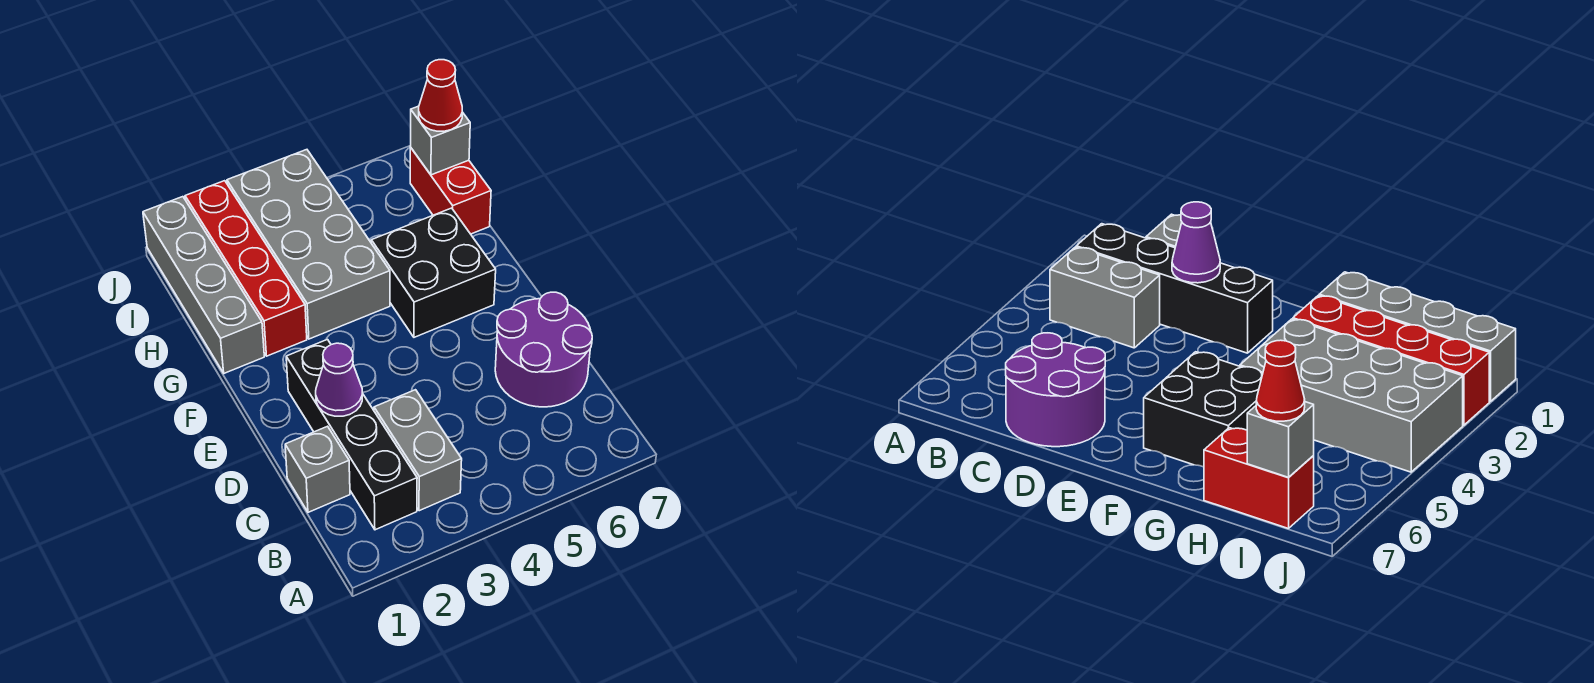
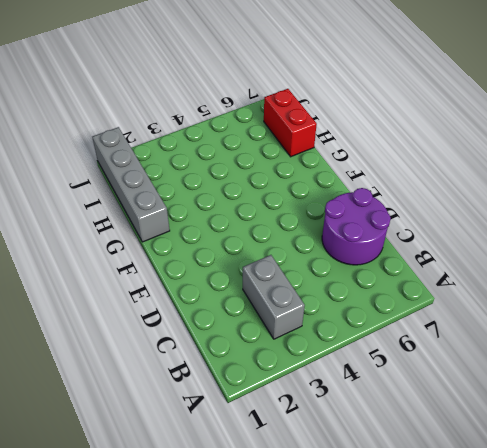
none -> black brick B2:E2 level 1
none -> grey brick C1 level 1
none -> black brick F5:G6 level 1

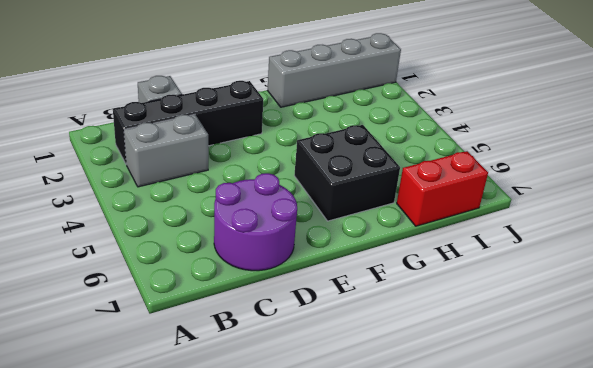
none -> red brick G2:J2 level 1
none -> grey brick G3:J4 level 1
none -> purple cone D2 level 2

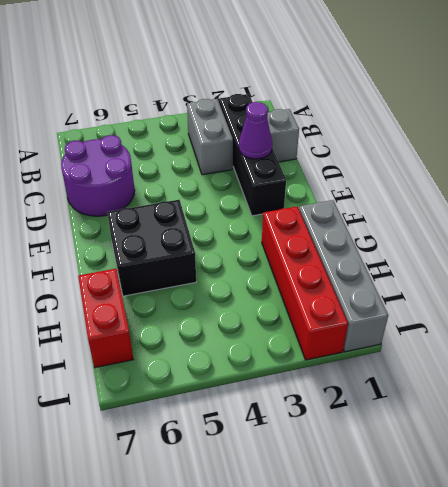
none -> grey brick G3:J4 level 1
none -> grey brick I7 level 2
none -> red cone I7 level 3

